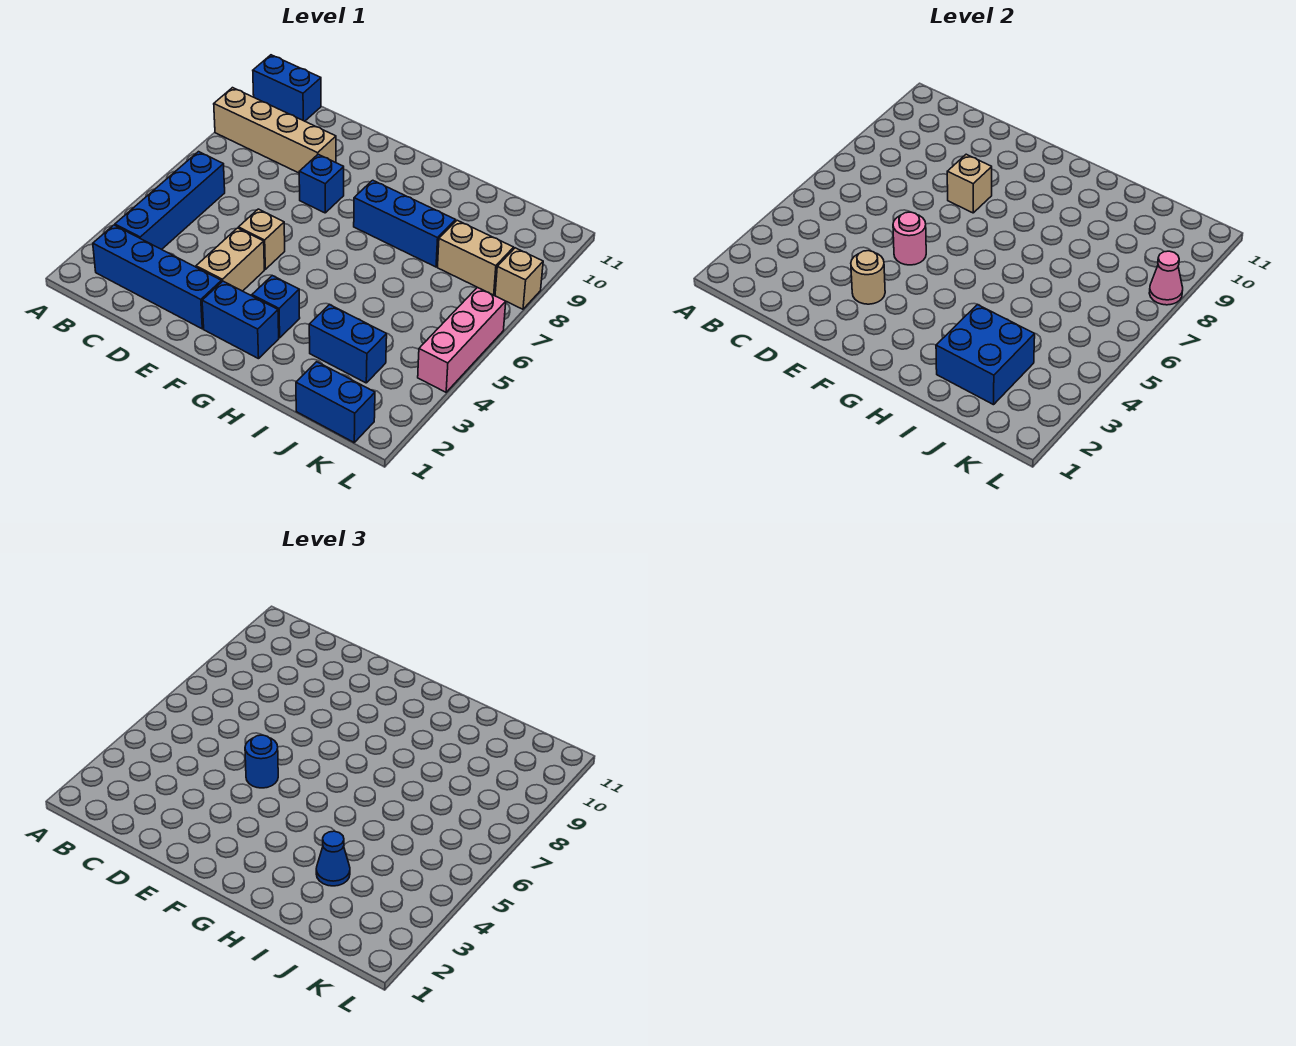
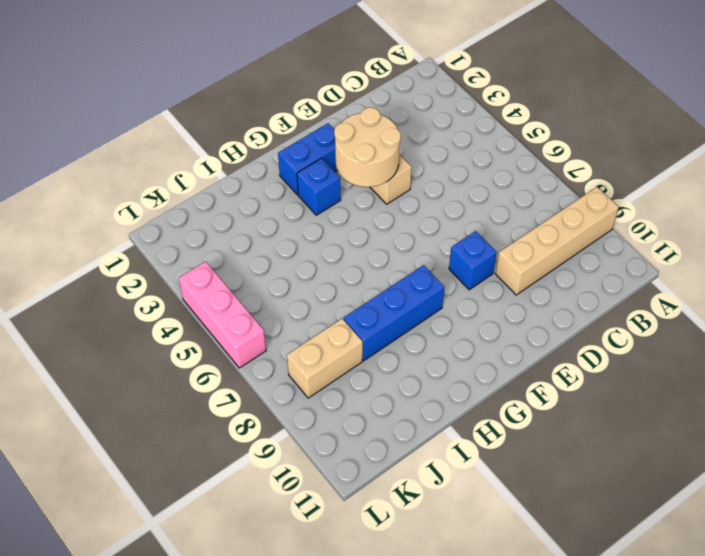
tan round brick E3:F4 level 2 -> tan round brick E3 level 2
none -> blue brick A11:B11 level 1
none -> blue brick B2:E2 level 1
none -> blue brick B3:B6 level 1

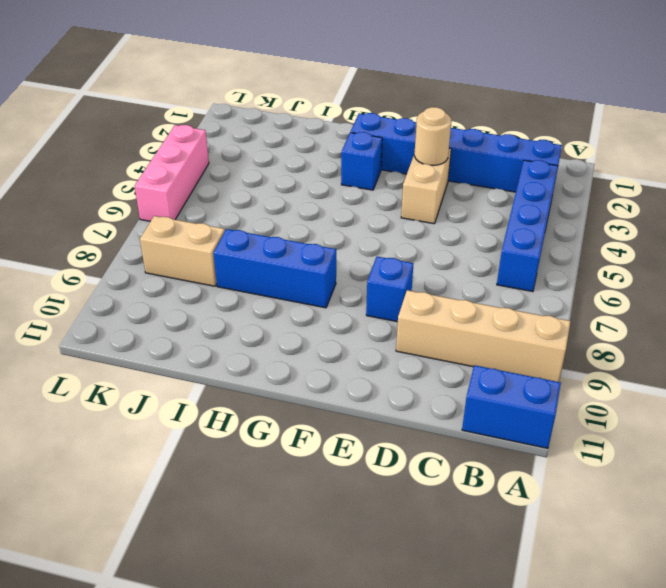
none -> tan brick E5 level 1
none -> blue brick I3:J3 level 1
none -> blue brick J1:K1 level 1

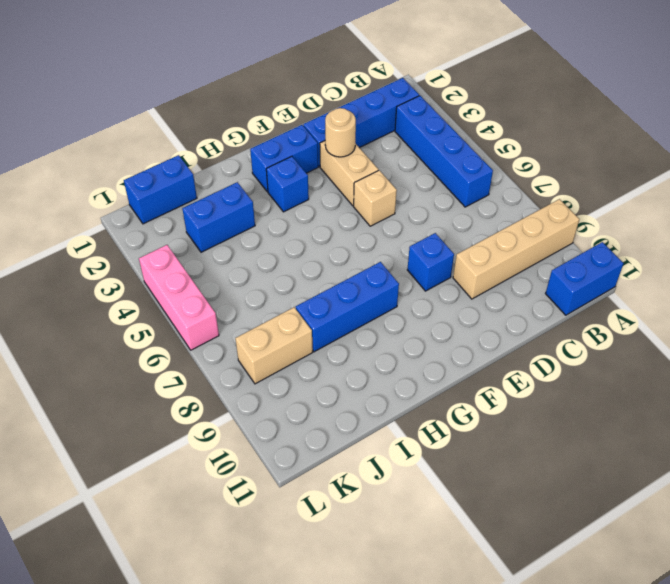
none -> tan brick L8 level 1
none -> pink round brick E5 level 2
none -> tan brick E8 level 2

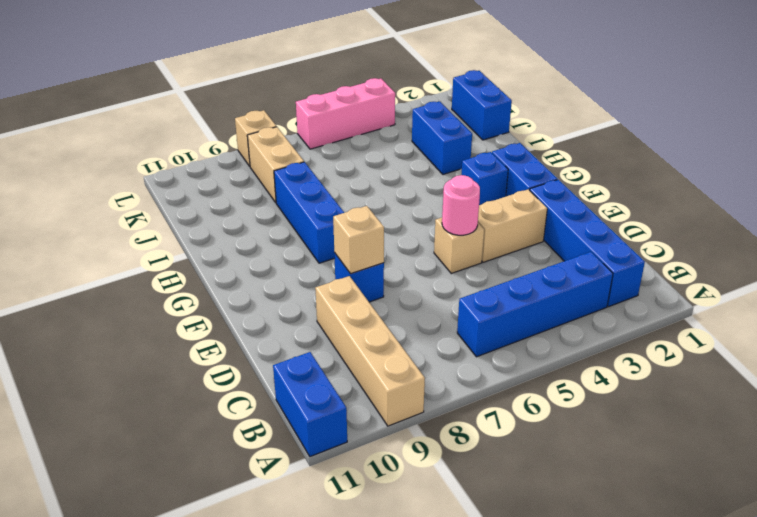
none -> tan round brick E3 level 2
none -> blue brick I2:J3 level 2
none -> pink cone L8 level 2

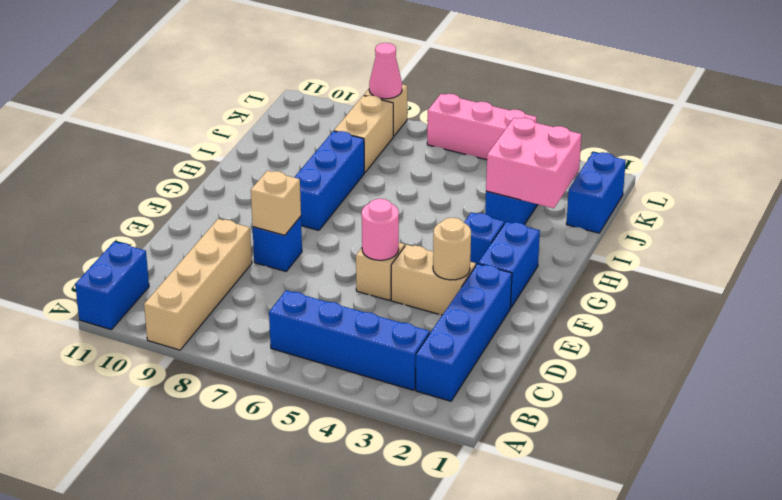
pink brick I2:J3 level 2 -> blue brick I2:J3 level 2
none -> blue round brick E5 level 3
none -> blue cone I3 level 3

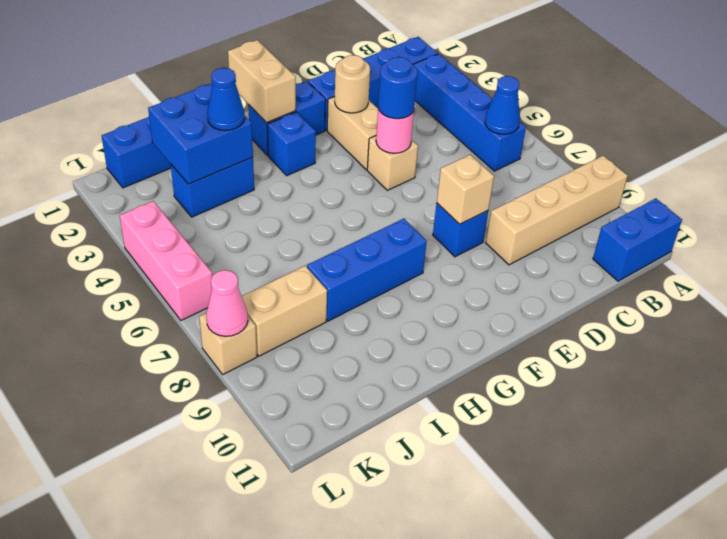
blue cone B6 level 2 -> none
tan brick G1:G2 level 2 -> none

